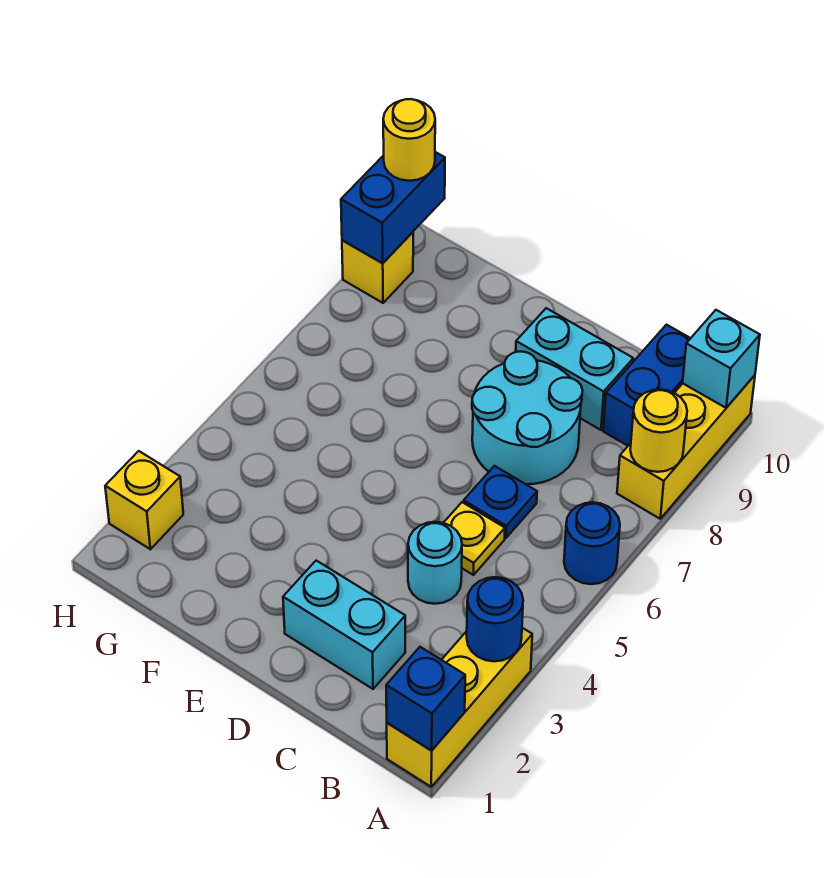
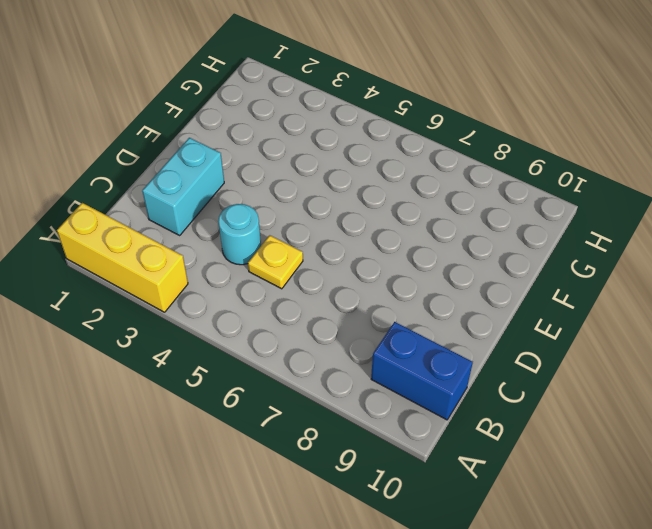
none -> blue round brick A6 level 1
none -> yellow brick A8:A10 level 1
none -> blue plate C6 level 1

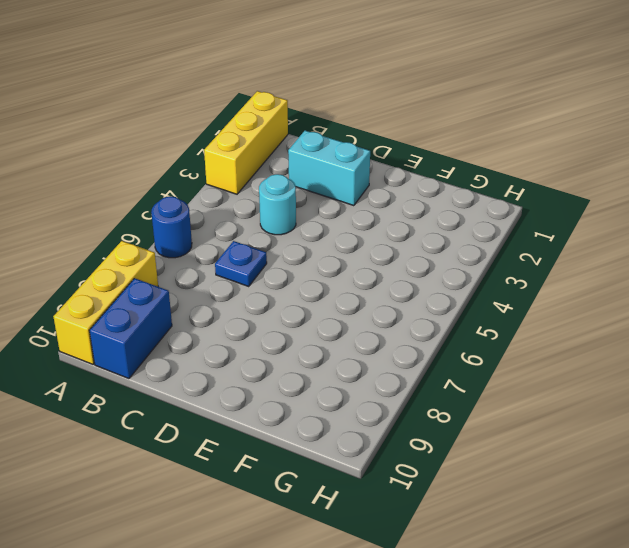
none -> yellow plate C5 level 1
none -> cyan round brick C7:D8 level 1
none -> cyan brick C9:D9 level 1

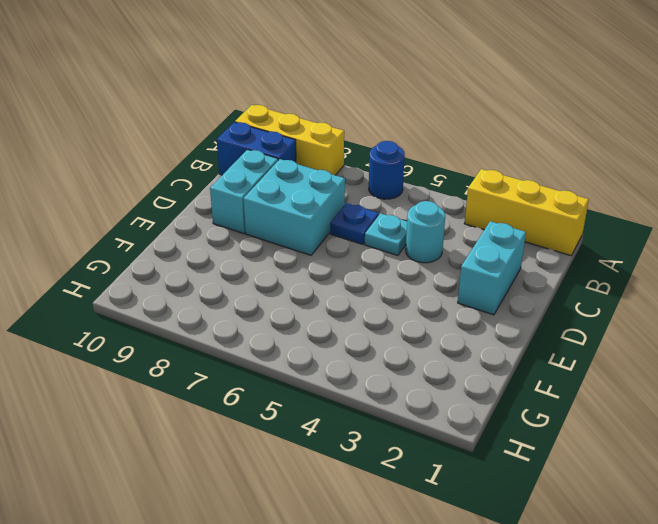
cyan plate C5 level 1 -> yellow plate C5 level 1
cyan brick C7:D8 level 1 -> cyan round brick C7:D8 level 1
none -> yellow brick H2 level 1
none -> yellow brick H9 level 1
none -> blue brick A1 level 2

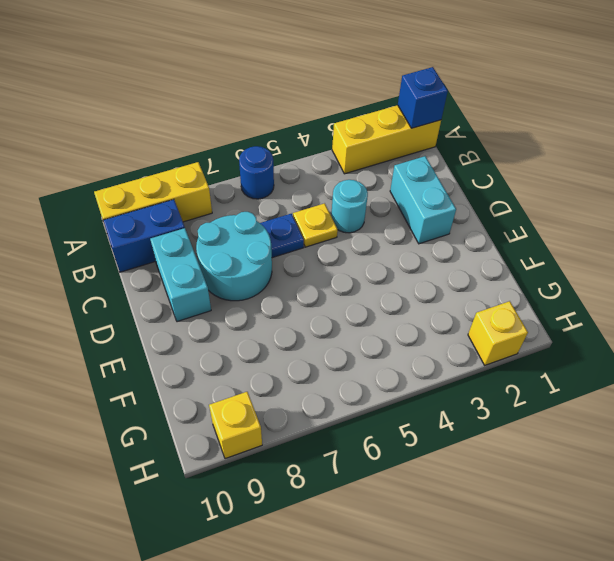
none -> blue round brick A3 level 2
none -> yellow round brick A8 level 2
none -> cyan brick A10 level 2

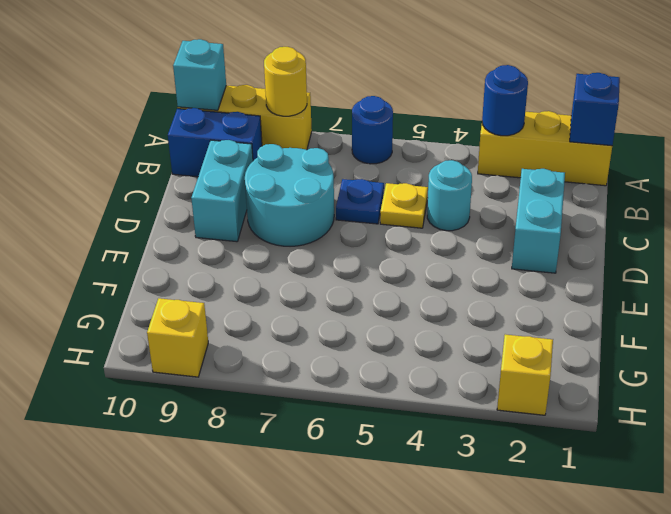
none -> blue brick H9:H10 level 2
none -> yellow round brick H10 level 3

